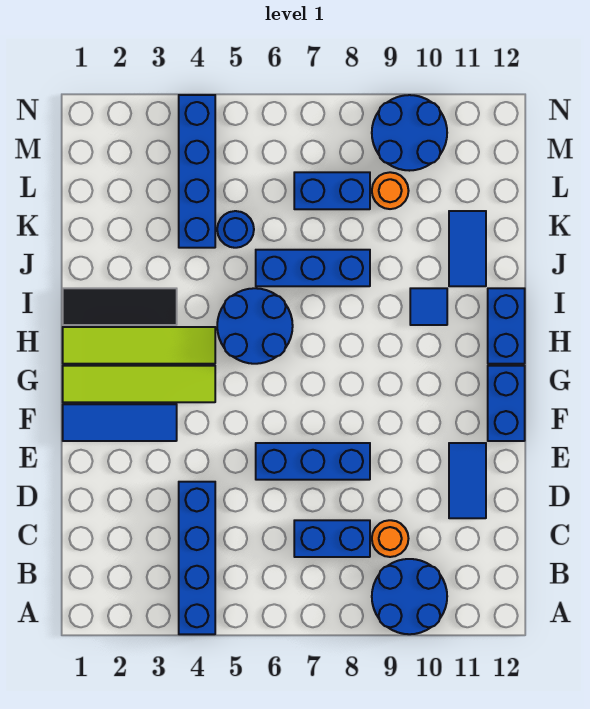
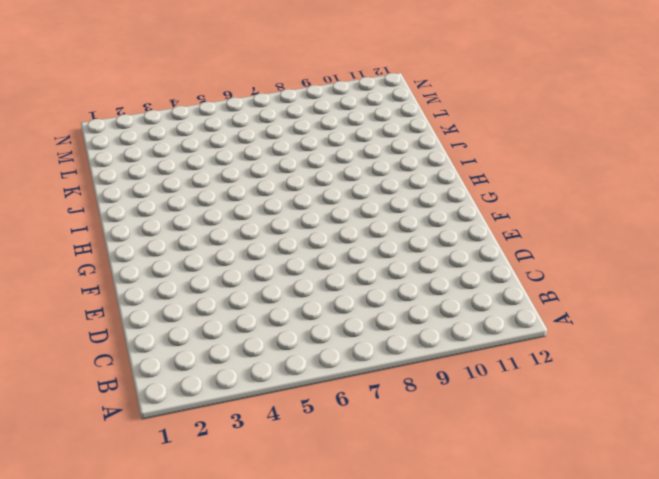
none -> blue brick A4:D4 level 1
none -> blue round brick A9:B10 level 1
none -> blue brick C7:C8 level 1

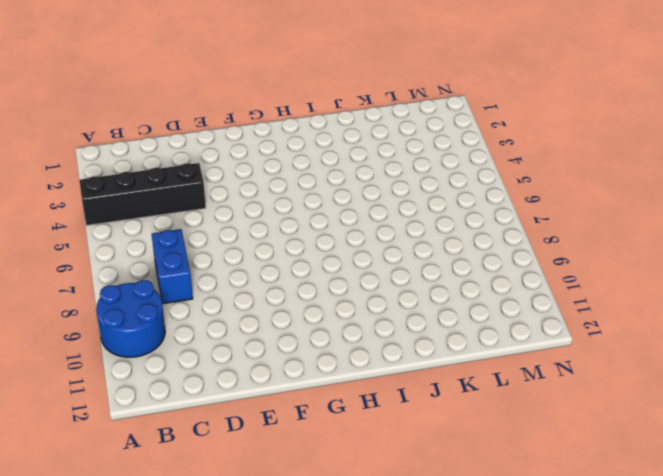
black brick A4:D4 level 1 -> blue brick A4:D4 level 1
none -> orange round brick C9 level 1
none -> blue tile D11:E11 level 1
none -> blue brick E6:E8 level 1

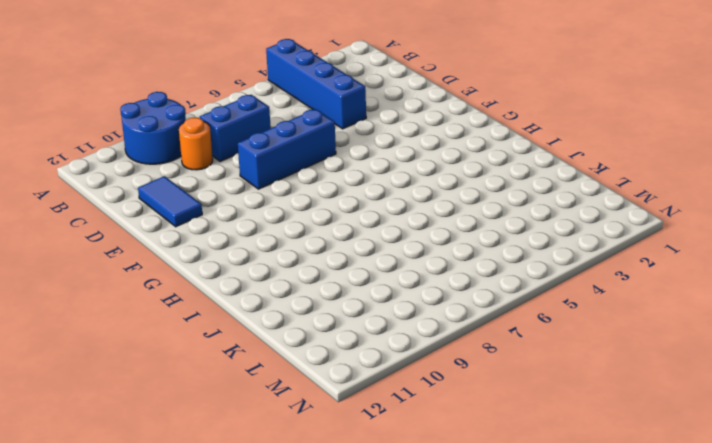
none -> blue tile F1:F3 level 1
none -> blue brick F12:G12 level 1
none -> lime tile G1:G4 level 1

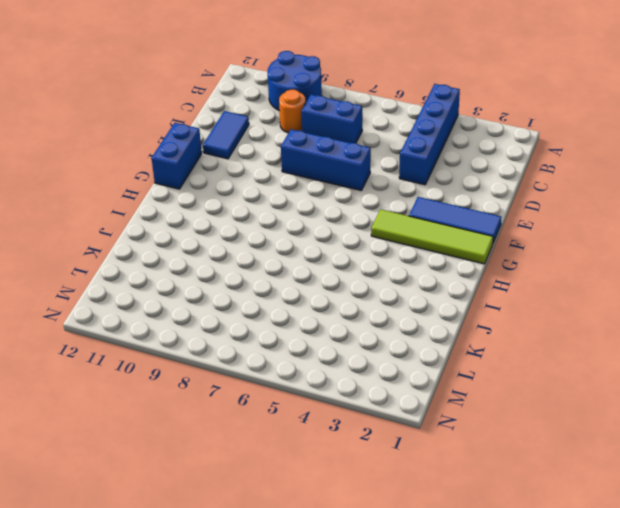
none -> lime tile H1:H4 level 1
none -> blue round brick H5:I6 level 1
none -> blue brick H12:I12 level 1

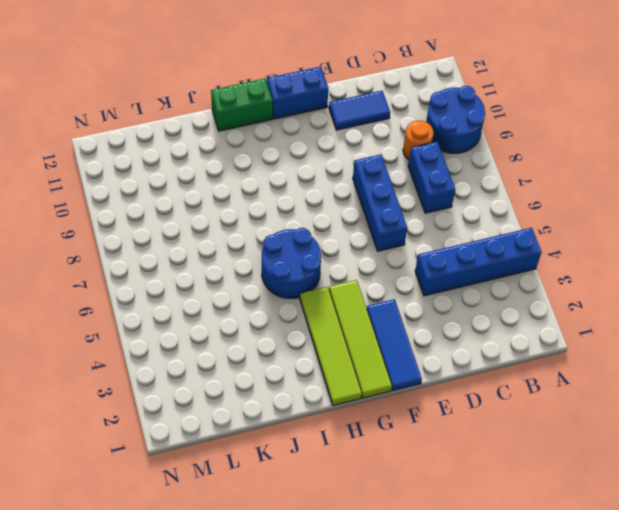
green brick H12:I12 level 1 -> blue brick H12:I12 level 1
none -> black tile I1:I3 level 1
none -> blue tile I10 level 1
none -> blue brick J6:J8 level 1

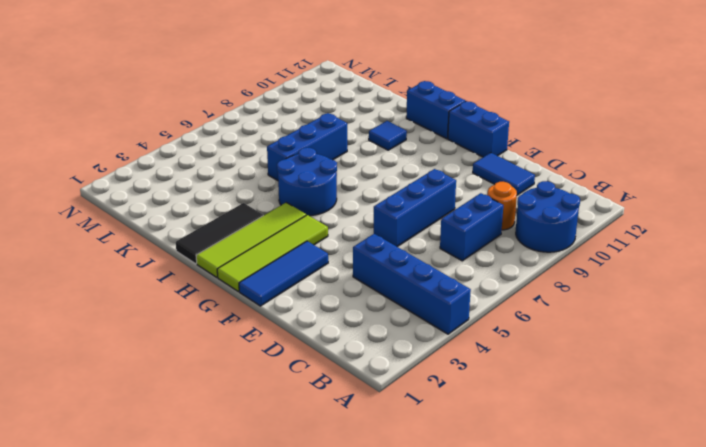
none -> blue tile J11:K11 level 1
none -> blue brick K4:N4 level 1
none -> blue round brick K5 level 1

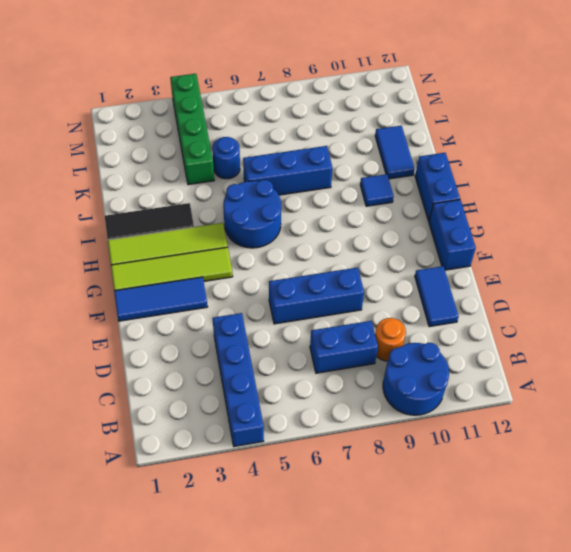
green brick K4:N4 level 1 -> blue brick K4:N4 level 1
none -> blue brick L7:L8 level 1
none -> orange round brick L9 level 1
none -> blue round brick M9:N10 level 1

